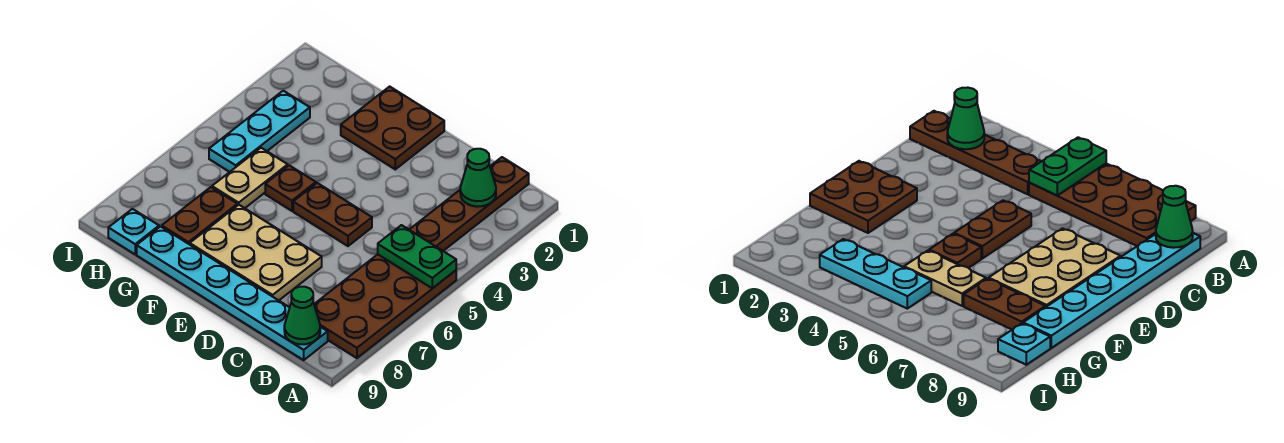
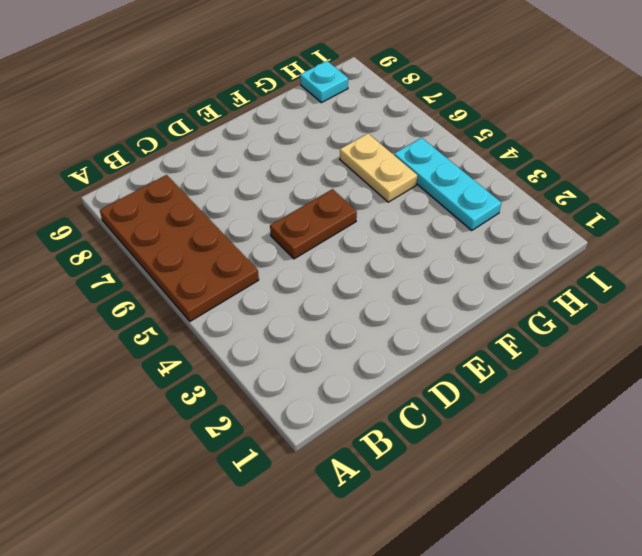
none -> brown plate B1:B4 level 1
none -> cyan plate B9:G9 level 1
none -> tan plate D7:F8 level 1

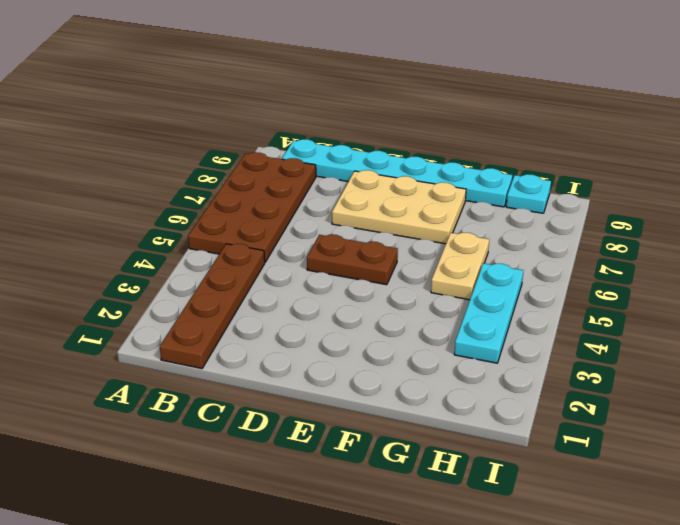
none -> brown plate E1:F2 level 1
none -> brown plate F5 level 1
none -> brown plate G7:G8 level 1

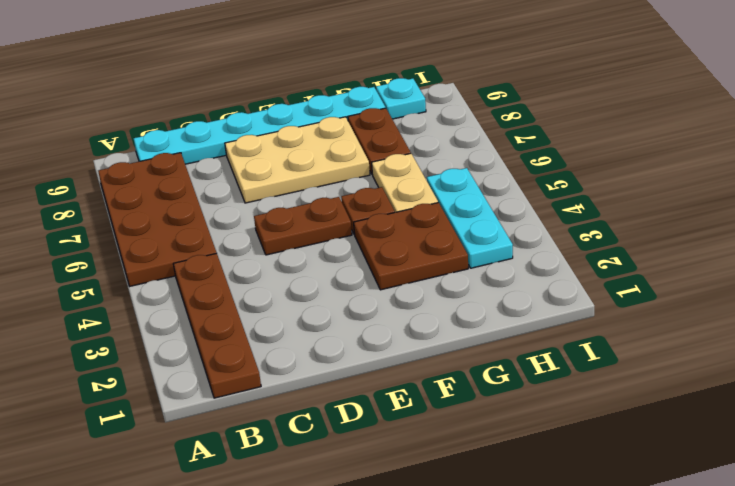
brown plate F3:G4 level 1 -> brown plate E1:F2 level 1
none -> green plate A5:B5 level 2
none -> green cone B2 level 2
none -> green cone B9 level 2

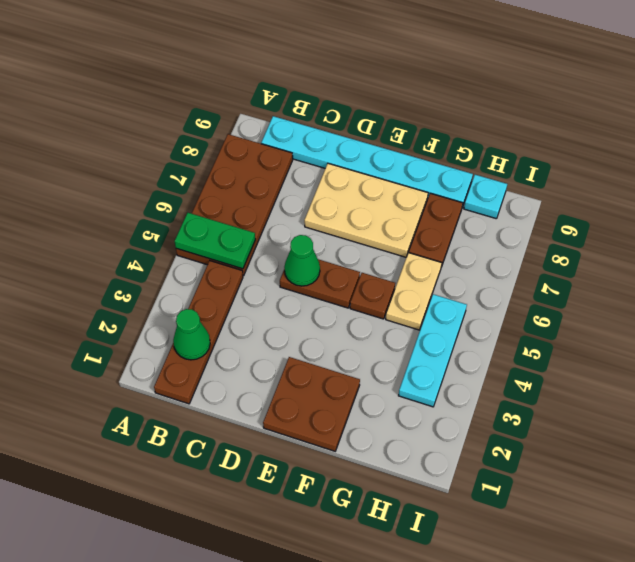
green cone D5 level 2 -> green cone B9 level 2

